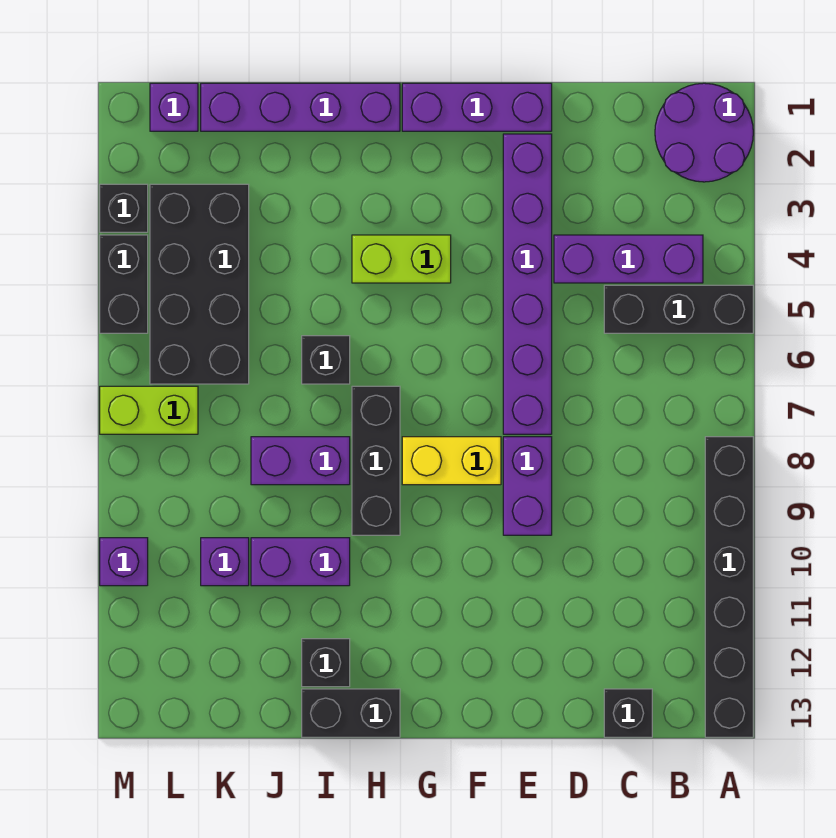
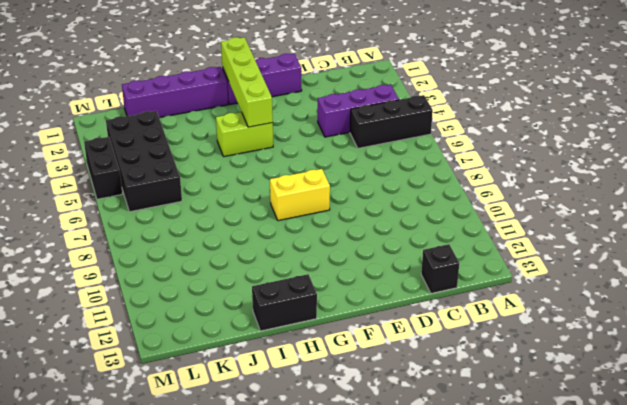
lime brick G1:G4 level 2 -> none
none -> purple round brick A1:B2 level 1
none -> black brick A8:A13 level 1
none -> purple brick E2:E7 level 1

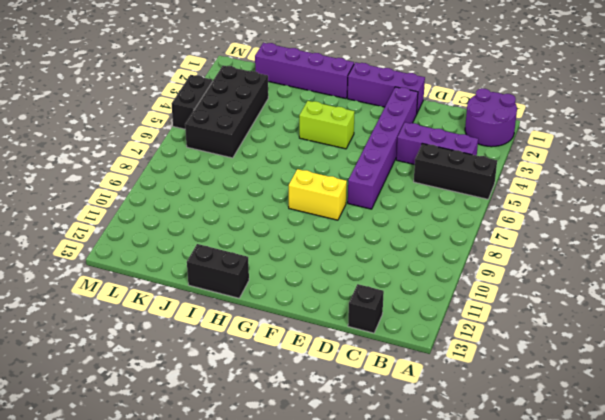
none -> black brick A8:A13 level 1
none -> purple brick E8:E9 level 1
none -> black brick H7:H9 level 1

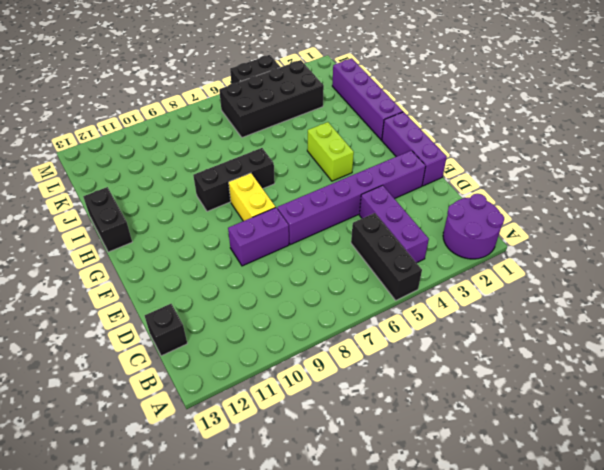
none -> black brick A8:A13 level 1
none -> black brick I6 level 1
none -> purple brick I8:J8 level 1

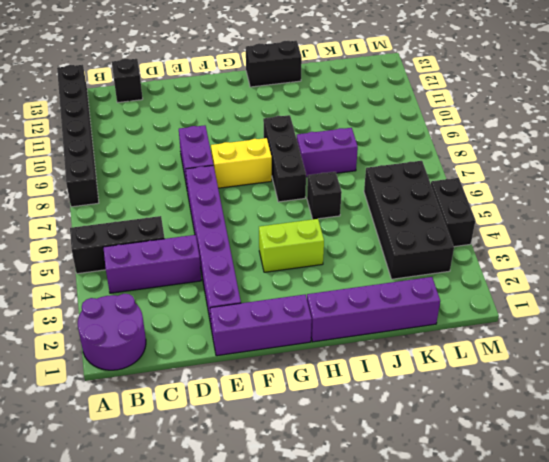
none -> purple brick I10:J10 level 1
none -> black brick I12 level 1
none -> purple brick K10 level 1

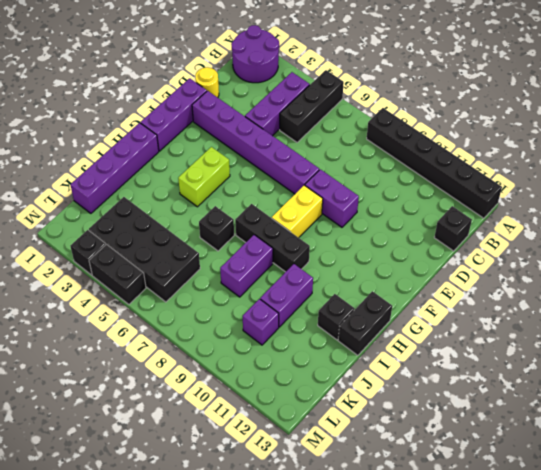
yellow round brick D1 level 1 -> none
none -> purple brick L1 level 1
none -> lime brick L7:M7 level 1
none -> purple brick M10 level 1

